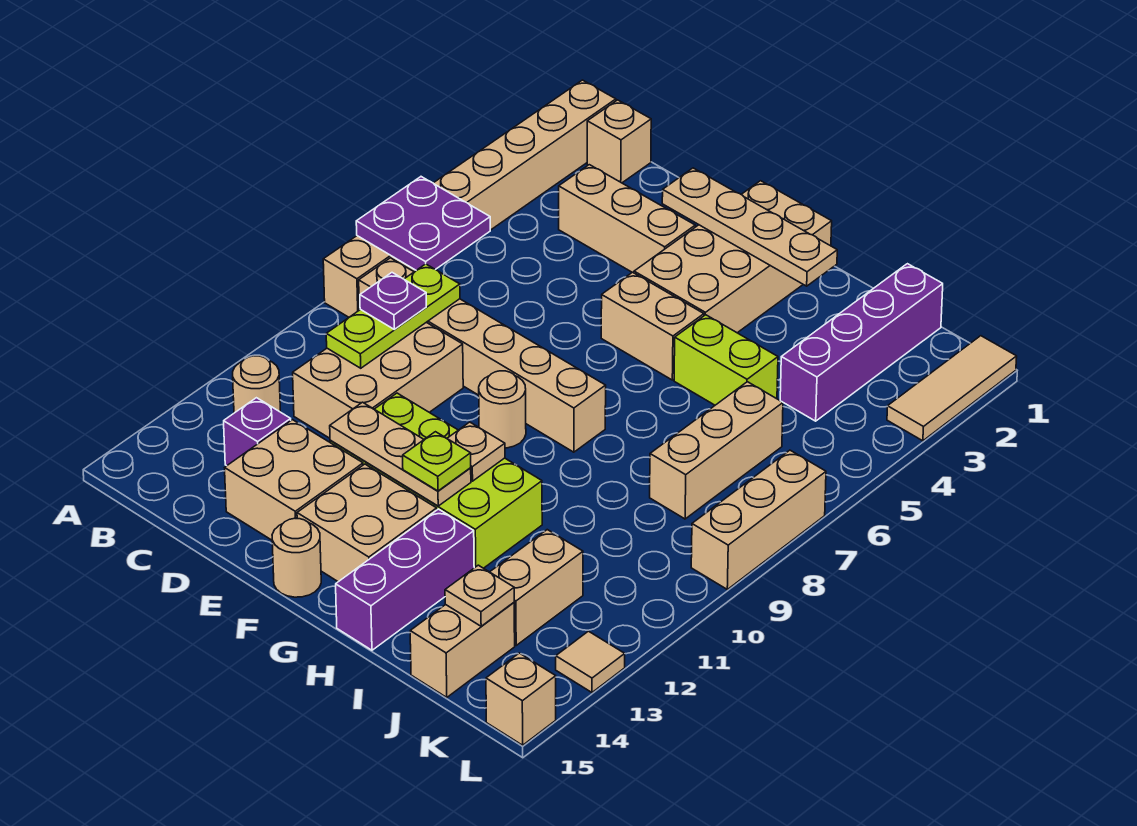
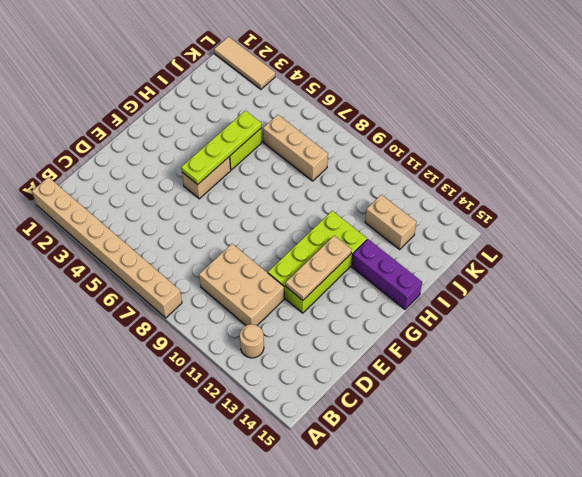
lime plate F5:I5 level 2 -> none
none -> tan brick B1 level 1
none -> tan brick B8:G8 level 1
none -> tan brick C3:E3 level 1
none -> purple brick C13 level 1

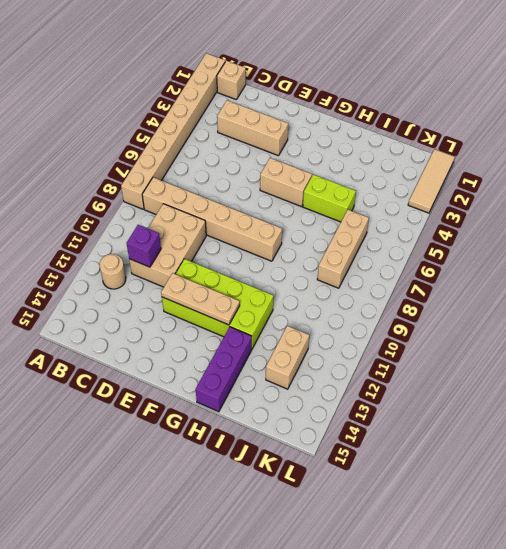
purple brick C11 level 2 -> purple brick C13 level 1
none -> tan brick D13:E14 level 1
none -> tan brick F1:G4 level 1
none -> tan round brick F9 level 1
none -> tan brick F13:G14 level 1

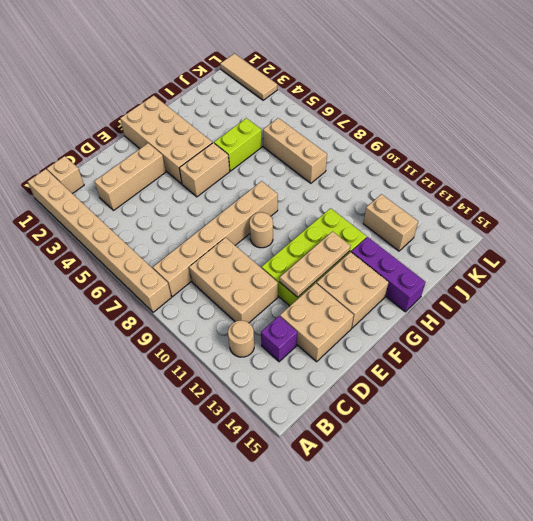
none -> tan round brick F15 level 1
none -> purple brick J1:J4 level 1
none -> tan brick J14:J15 level 1
none -> tan brick L7:L9 level 1

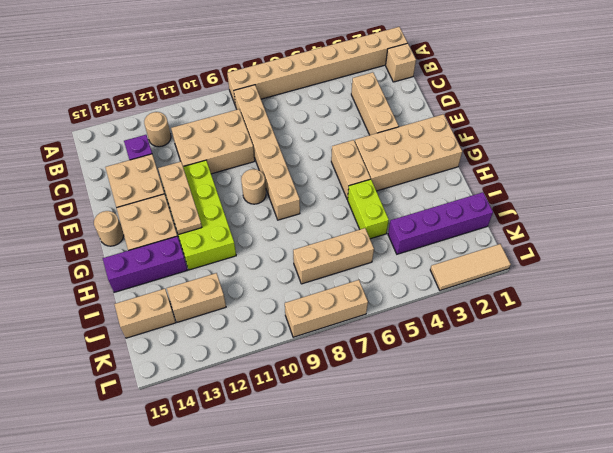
none -> tan tile L13 level 1
none -> tan brick L15 level 1
none -> purple plate A6:B7 level 2
none -> lime plate C8:C10 level 2

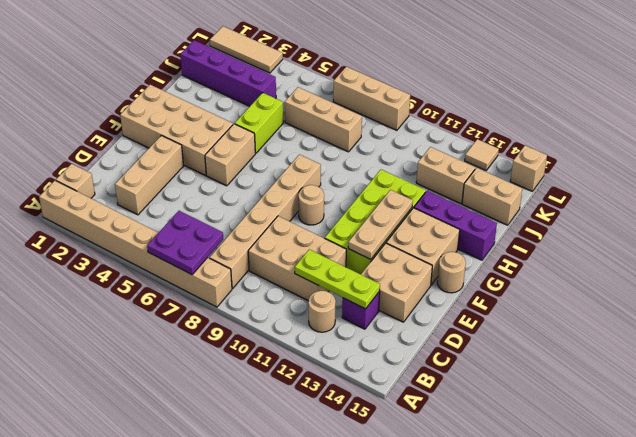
lime plate C11:C13 level 2 -> lime plate C8:C10 level 2
none -> tan plate E2:H2 level 2
none -> tan plate G11 level 2
none -> tan plate J14 level 2
none -> purple plate C9 level 3

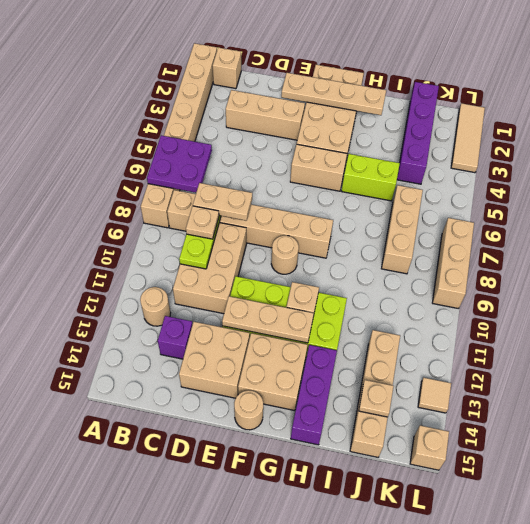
tan plate C8:D8 level 3 -> none
tan plate C9 level 3 -> purple plate C9 level 3
none -> lime plate G12 level 3

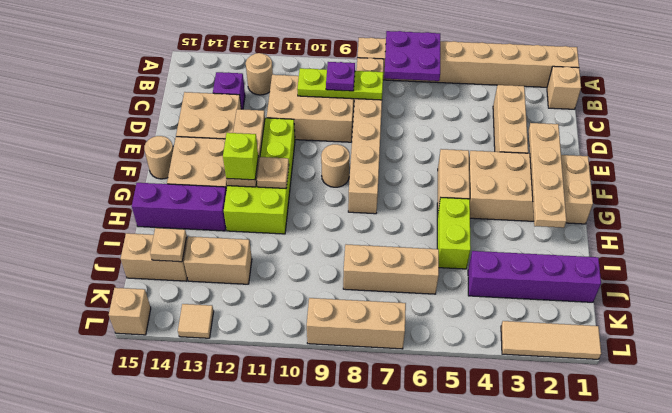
lime brick G12 level 3 -> lime plate G12 level 3

